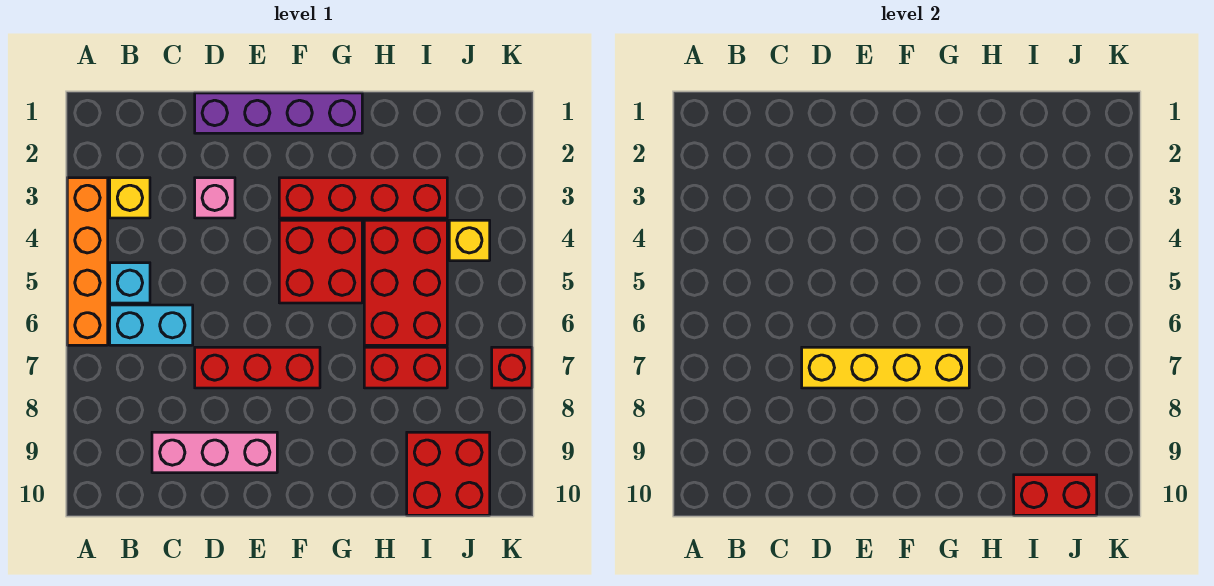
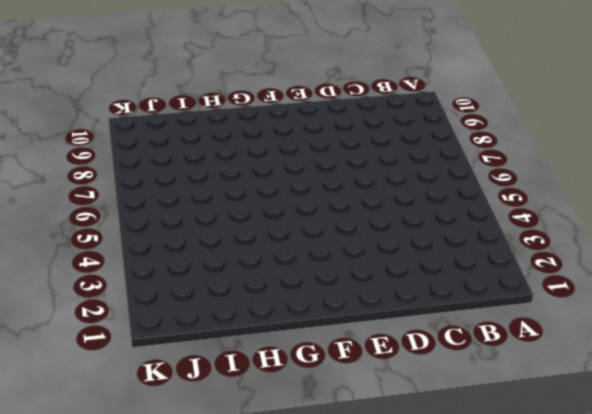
none -> orange brick A3:A6 level 1
none -> yellow brick B3 level 1
none -> cyan brick B5 level 1

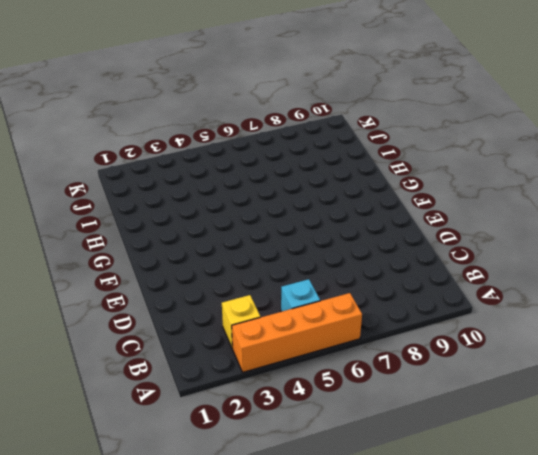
none -> cyan brick B6:C6 level 1
none -> pink brick C9:E9 level 1
none -> purple brick D1:G1 level 1

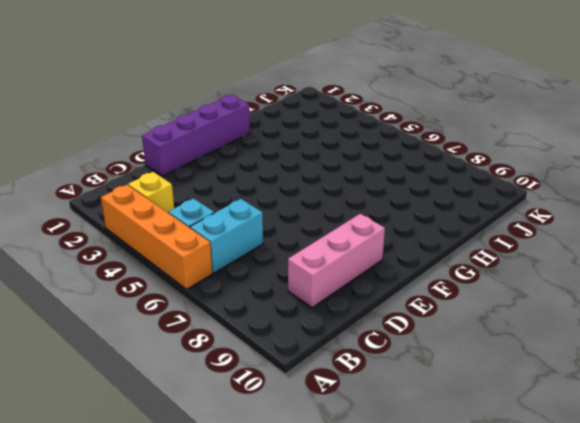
none -> pink brick D3 level 1
none -> red brick D7:F7 level 1
none -> red brick F3:I3 level 1

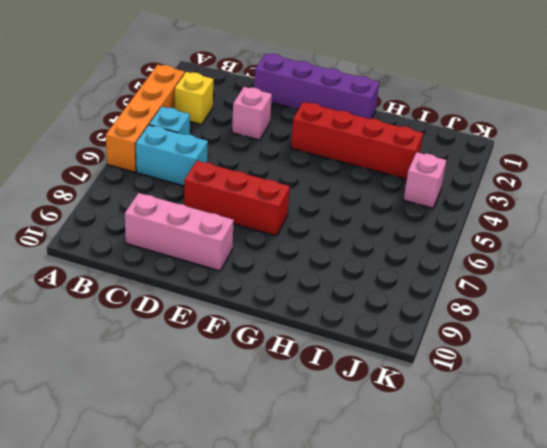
pink brick J4 level 1 -> yellow brick J4 level 1
none -> red brick F4:G5 level 1
none -> red brick H4:I6 level 1
none -> red brick H7:I7 level 1

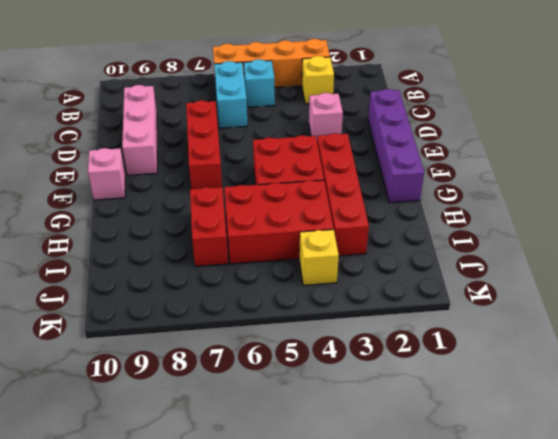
pink brick F10 level 1 -> none
none -> red brick I9:J10 level 1
none -> red brick K7 level 1
none -> yellow brick D7:G7 level 2

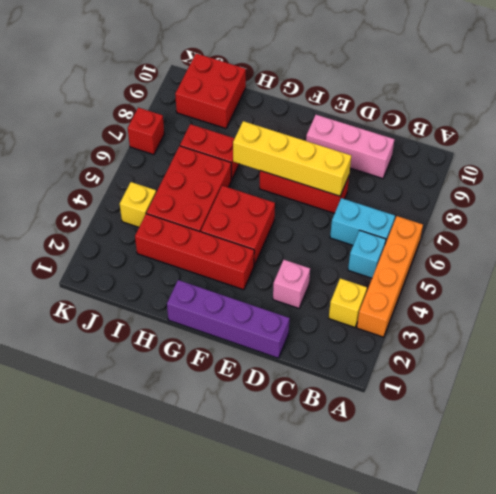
none -> red brick I10:J10 level 2

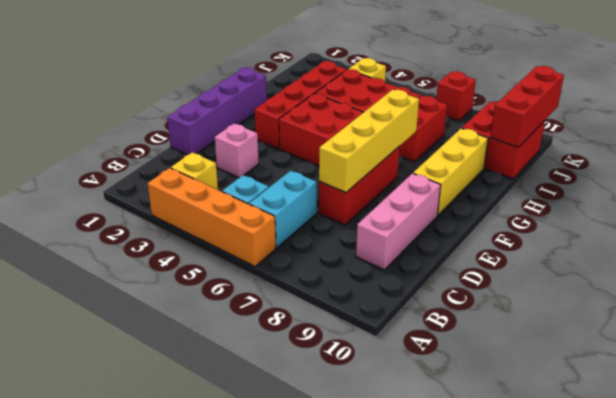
yellow brick F9:H9 level 1 -> none
red brick I10:K10 level 2 -> red brick I10:J10 level 2

